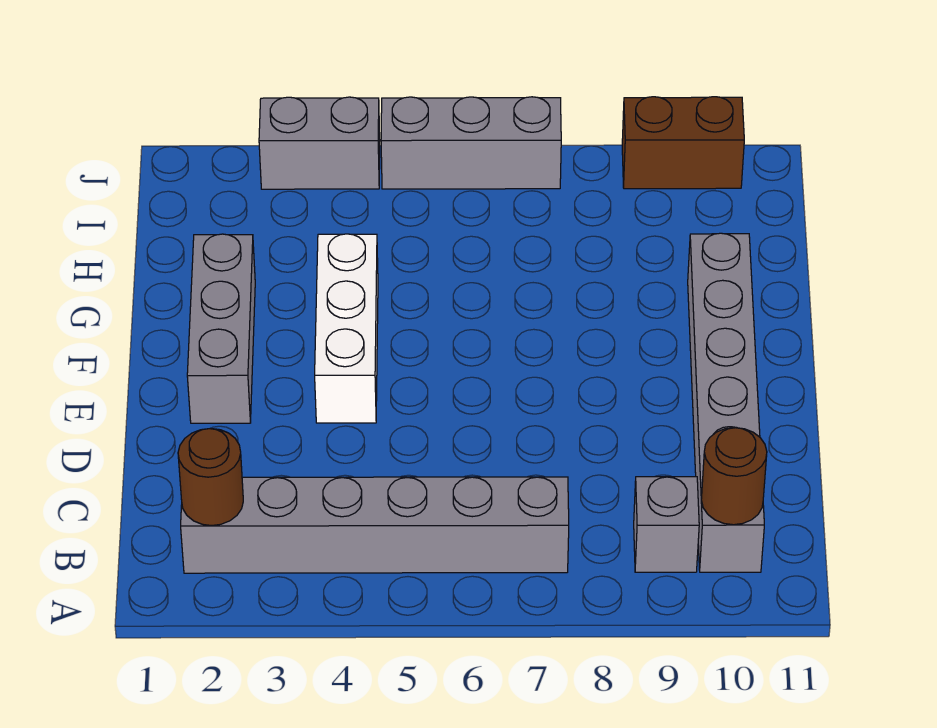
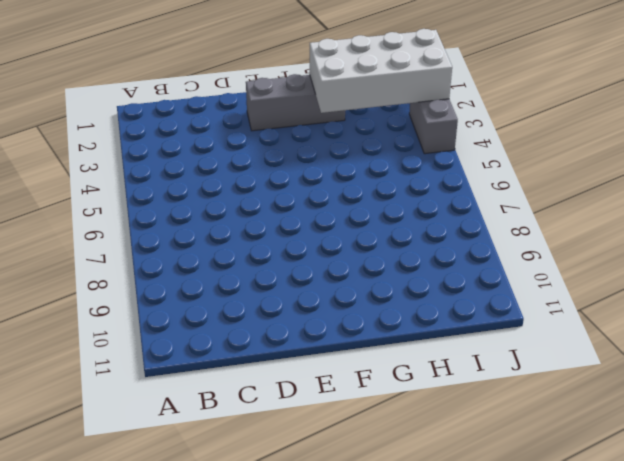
white brick G2:J3 level 2 -> none
none -> grey brick B2:B7 level 1
none -> grey brick B9 level 1

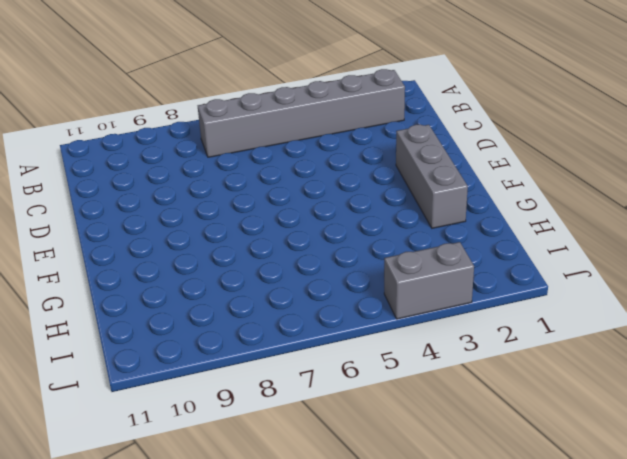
none -> grey brick B9 level 1
none -> grey brick B10:G10 level 1

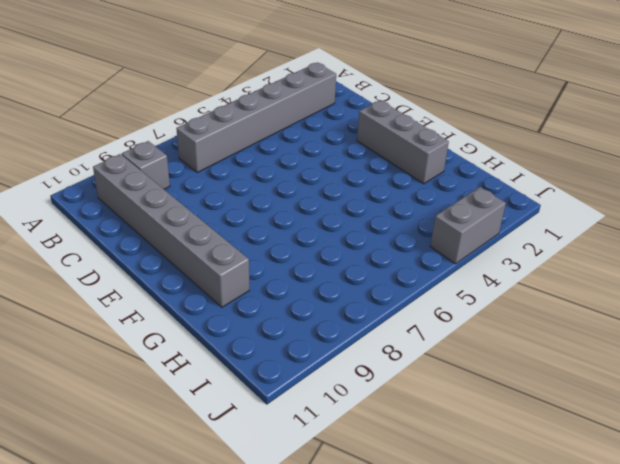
none -> white brick E4:G4 level 1
none -> grey brick J5:J7 level 1

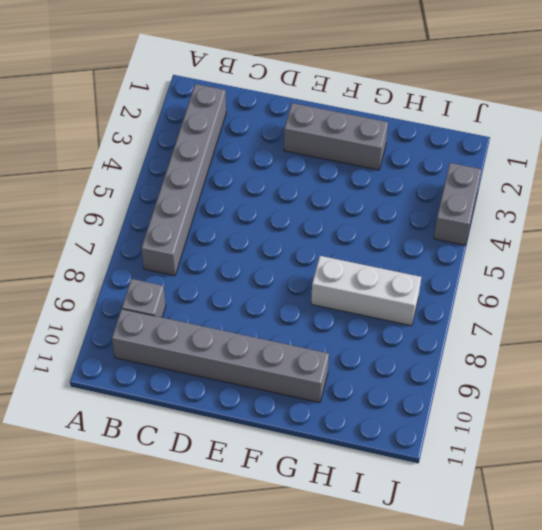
white brick G7:I7 level 1 -> white brick E4:G4 level 1
none -> grey brick J5:J7 level 1
none -> brown brick J9:J10 level 1

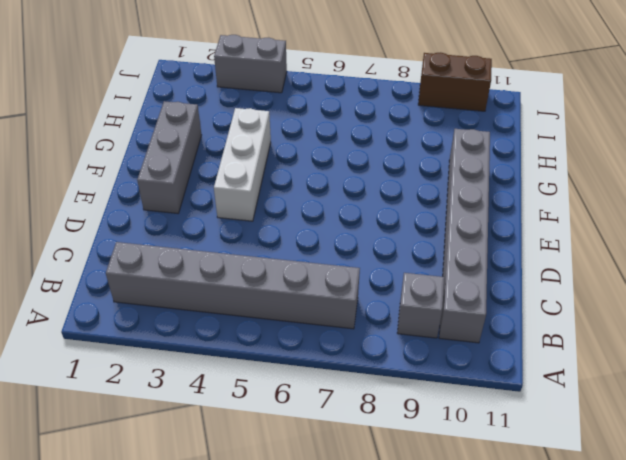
none -> grey brick J5:J7 level 1
none -> brown round brick B2 level 2

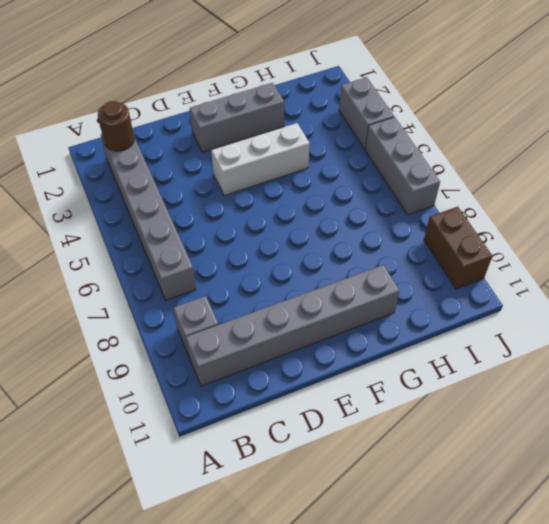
none -> brown round brick B10 level 2

